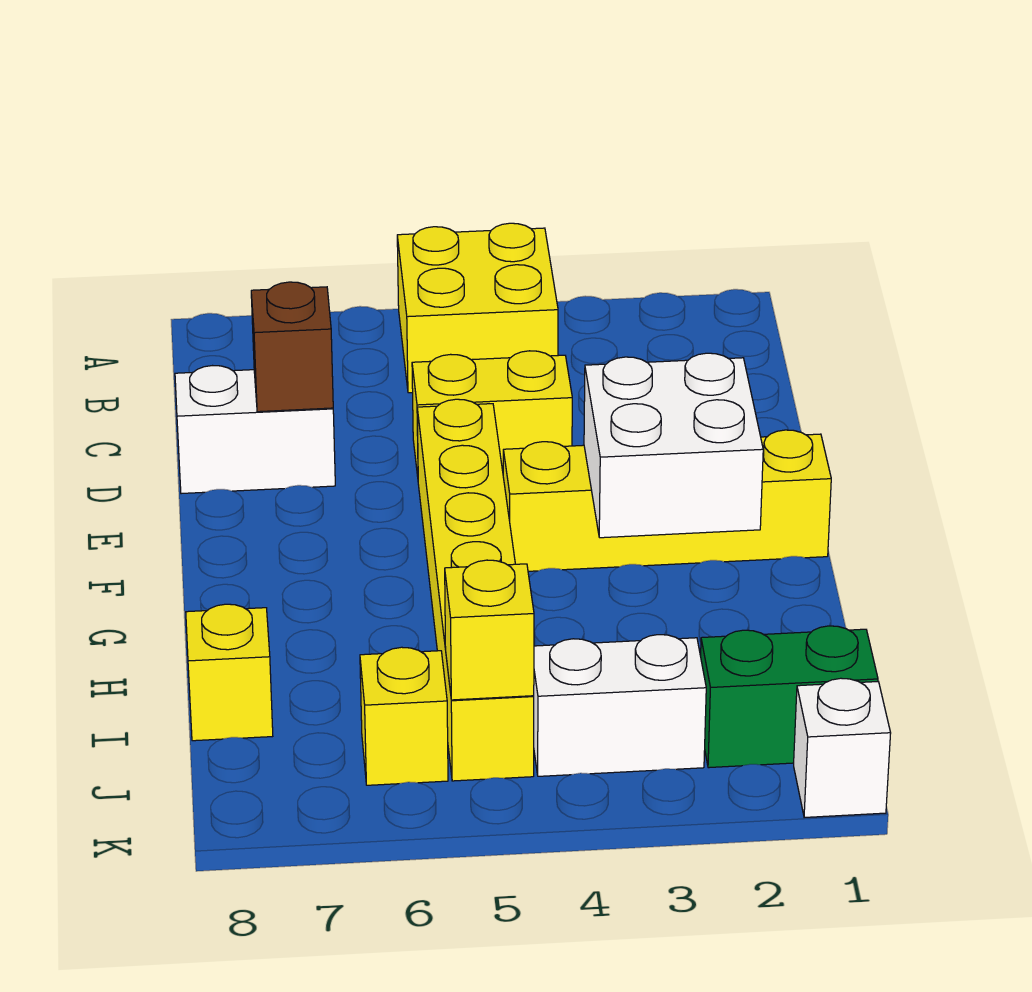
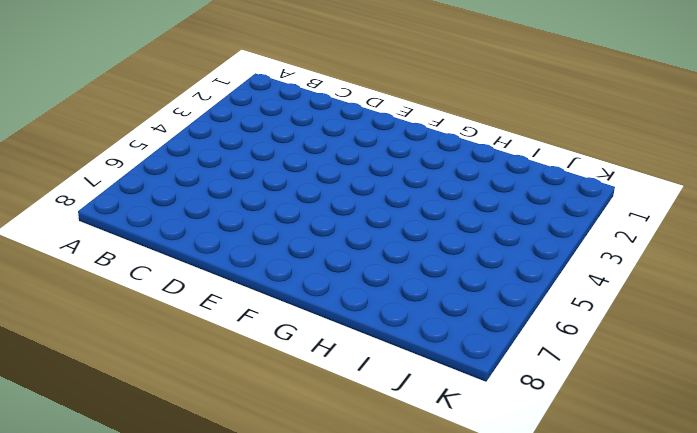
none -> yellow brick A4:B5 level 1
none -> yellow brick D4:D5 level 1
none -> white brick D7:D8 level 1

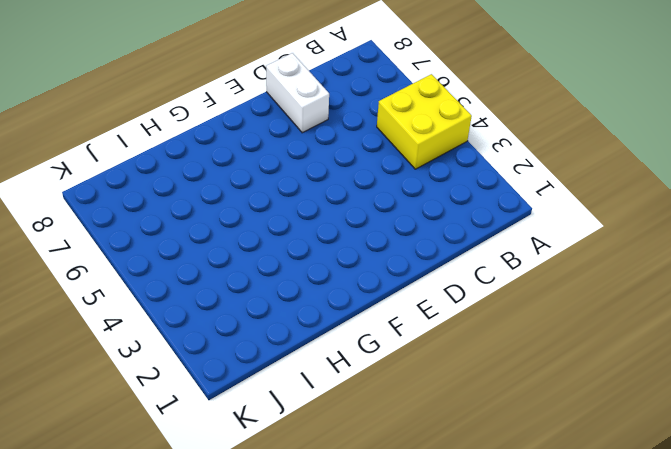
none -> yellow brick D4:D5 level 1
none -> yellow brick E5:J5 level 1
none -> yellow brick F1:F4 level 1

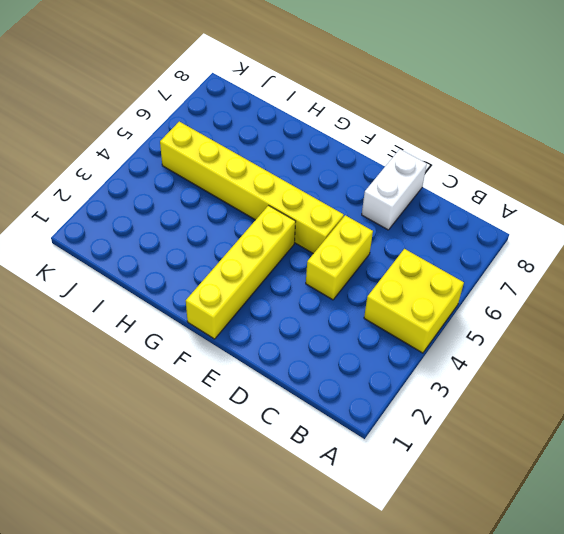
none -> yellow brick I8 level 1
none -> green brick J1:J2 level 1
none -> white brick J3:J4 level 1

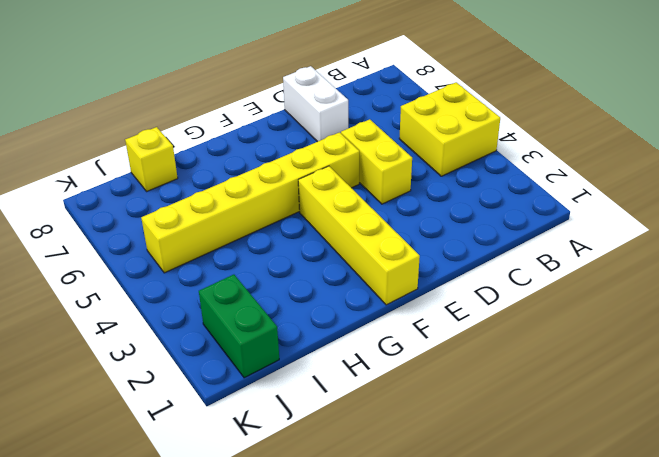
none -> white brick J3:J4 level 1
none -> yellow brick J6 level 1
none -> white brick K1 level 1

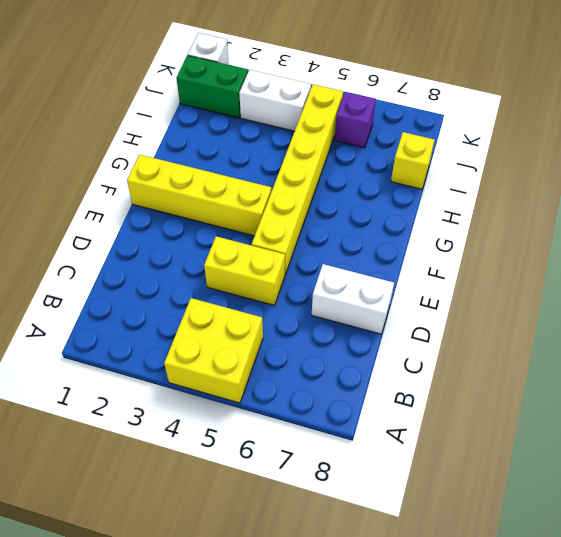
purple brick J6 level 1 -> yellow brick J6 level 1
none -> brown brick D7 level 2
none -> white brick F2:G3 level 2
none -> yellow brick J5 level 2

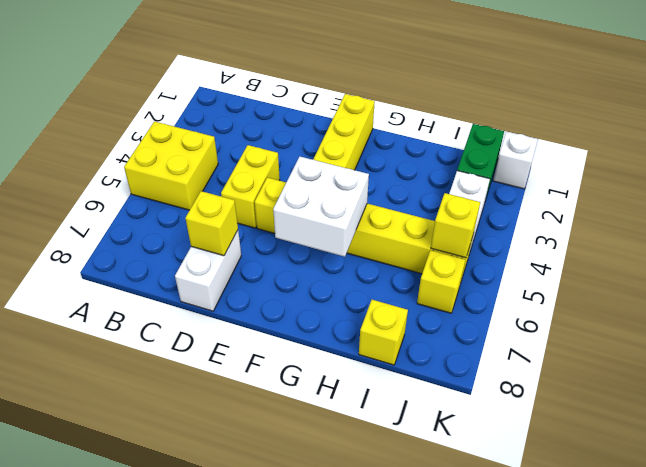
yellow brick D7 level 2 -> brown brick D7 level 2
white brick F5:G6 level 2 -> white brick F2:G3 level 2

